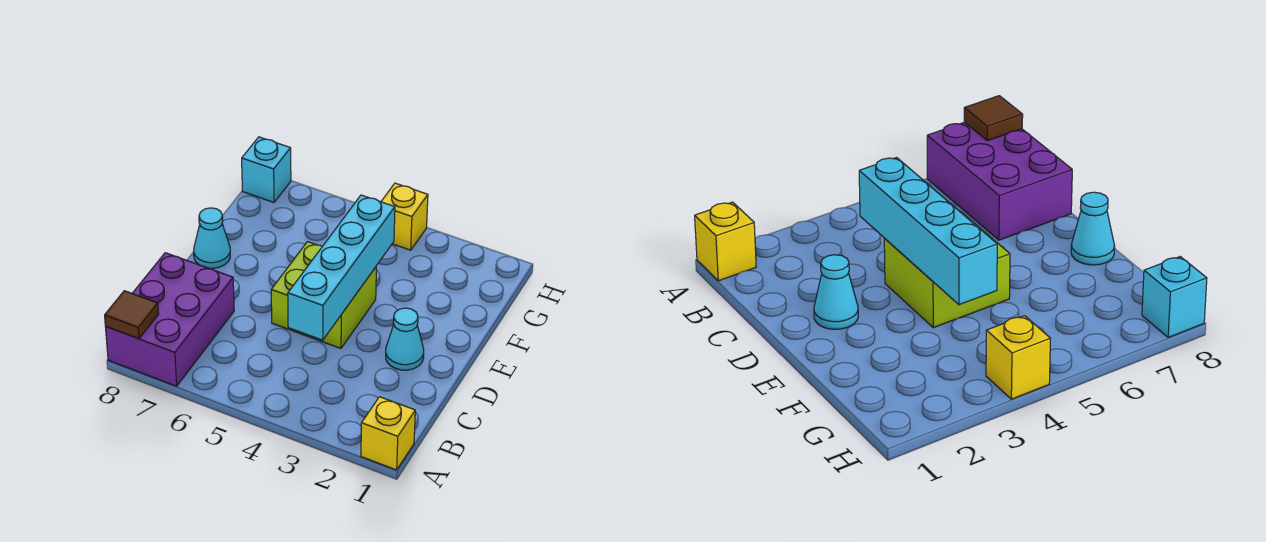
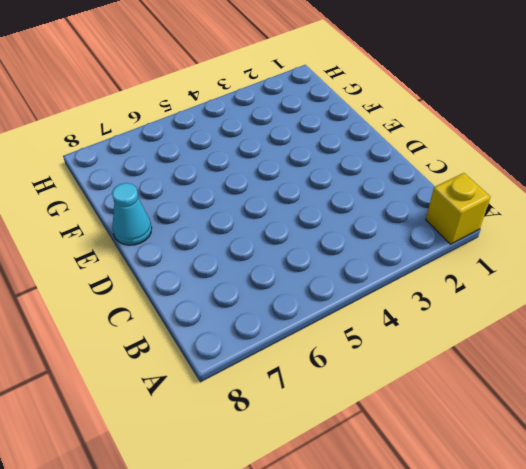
none -> purple brick A7:C8 level 1
none -> cyan cone D2 level 1

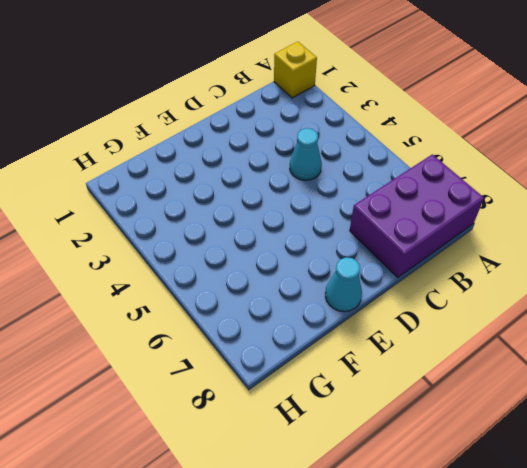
cyan cone C4 level 1 -> cyan cone D2 level 1
none -> lime brick D4:E5 level 1
none -> yellow brick H4 level 1

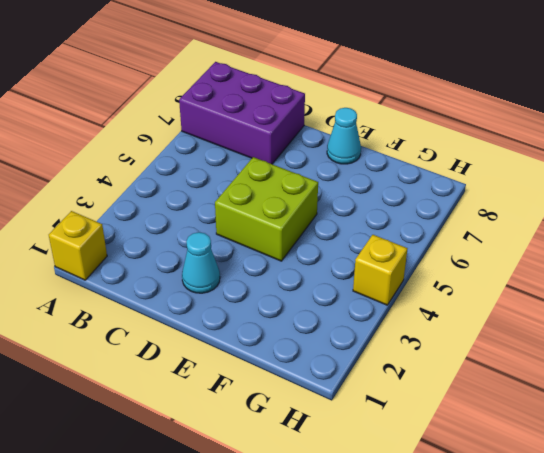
none -> cyan brick H8 level 1
none -> brown tile A8 level 2

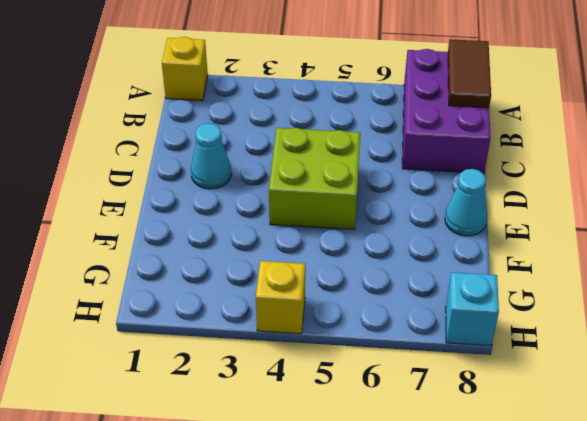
brown tile A8:B8 level 2 -> brown tile A8 level 2
none -> cyan brick C4:F4 level 2

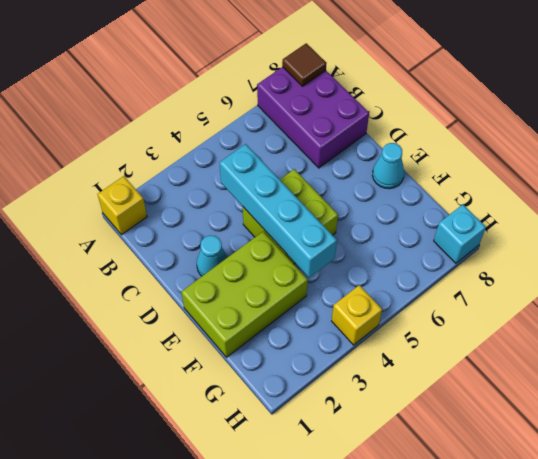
lime brick E1:F3 level 1 -> none

